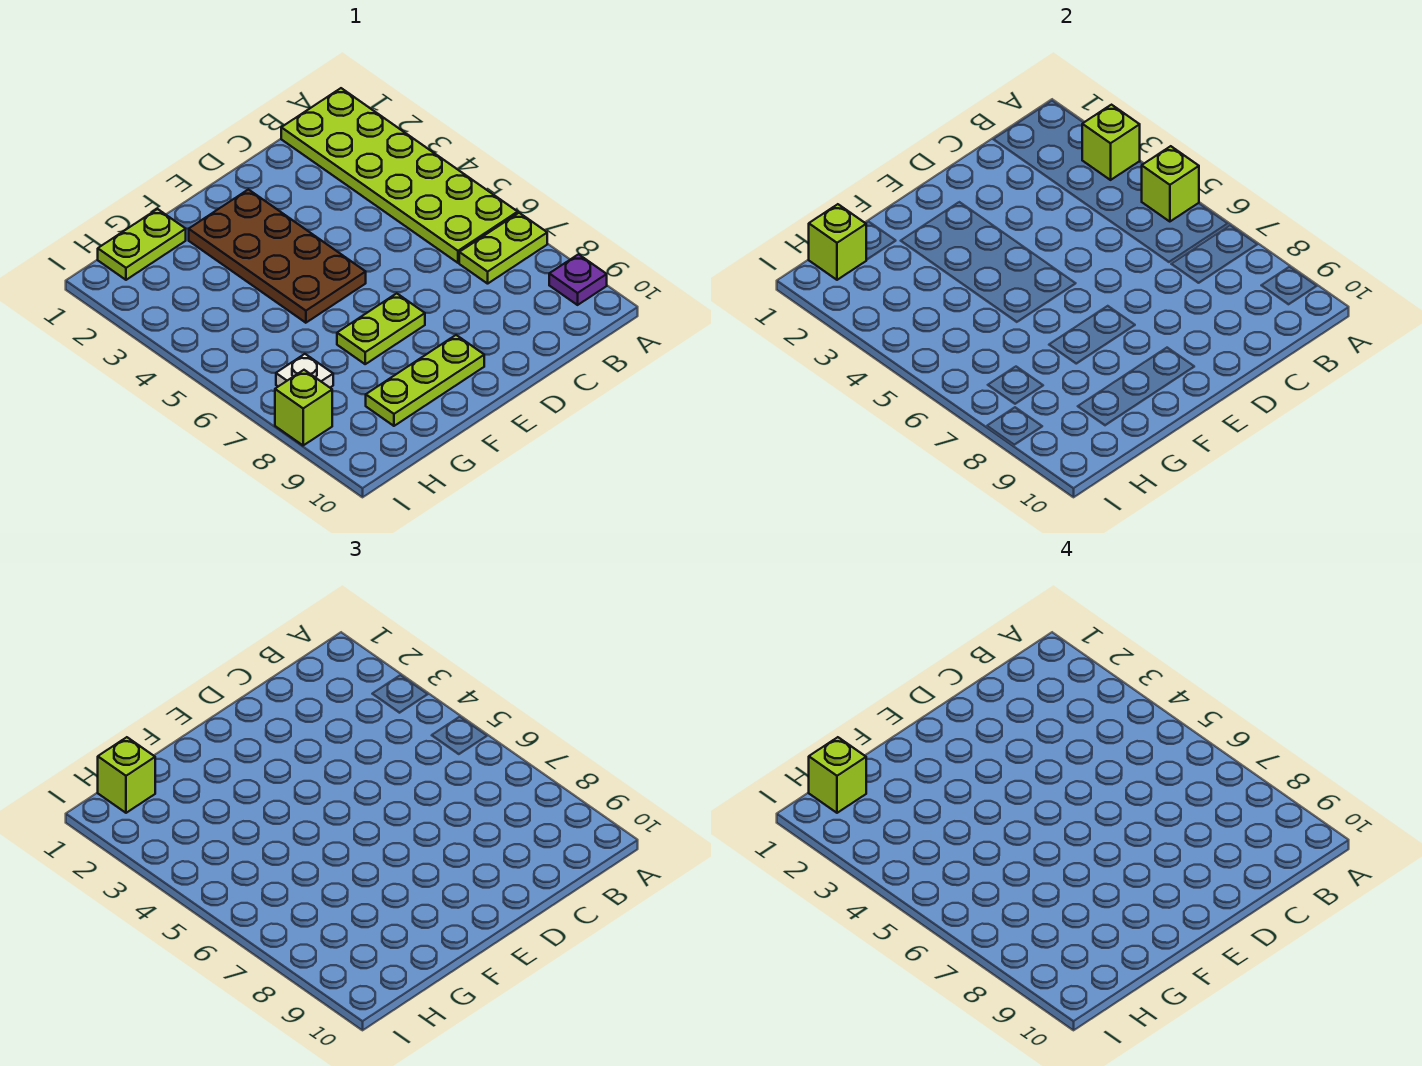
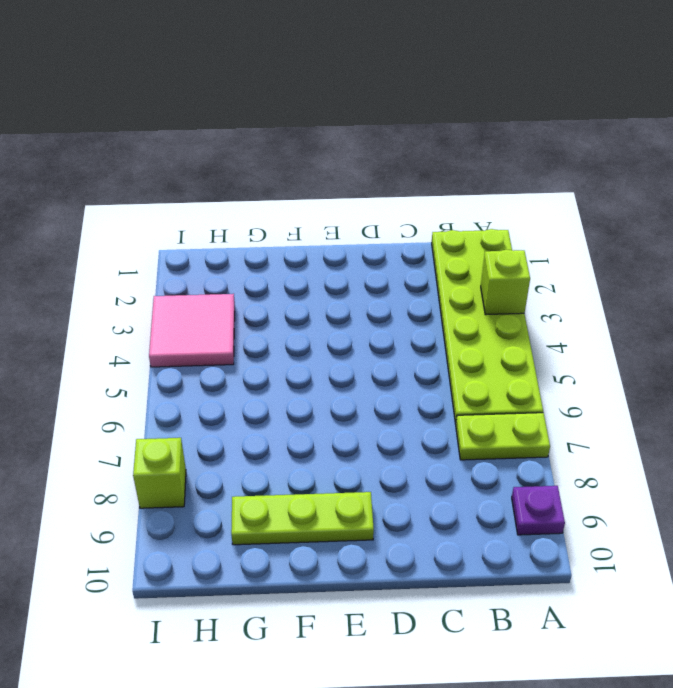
pink tile H3:I4 level 1 -> none
none -> brown plate E2:F5 level 1
none -> lime plate E7:F7 level 1
none -> lime plate G1:H1 level 1

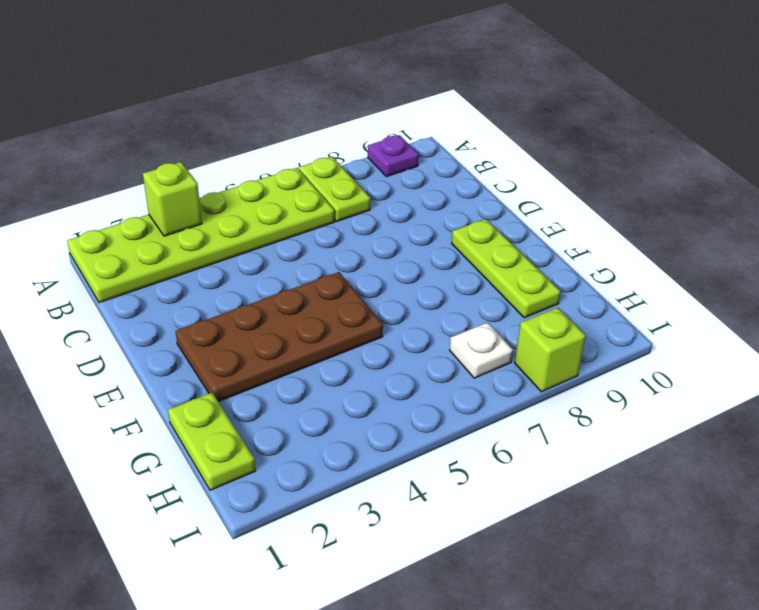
none -> lime plate E7:F7 level 1
none -> lime brick A5 level 2
none -> lime brick H1 level 2

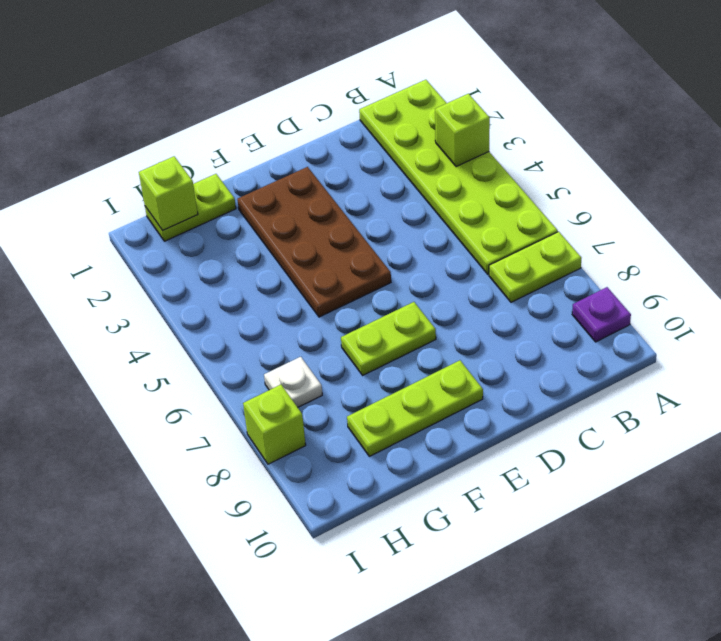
none -> lime brick A5 level 2
none -> lime brick H1 level 3
none -> lime brick H1 level 4

